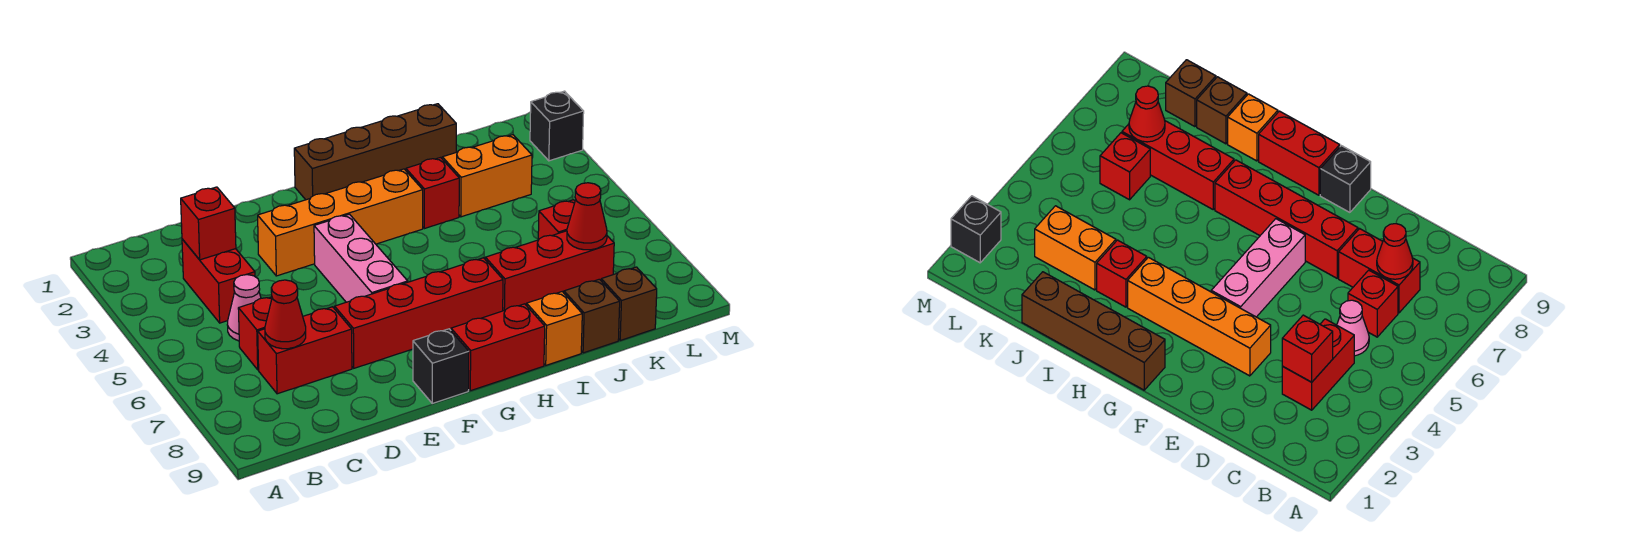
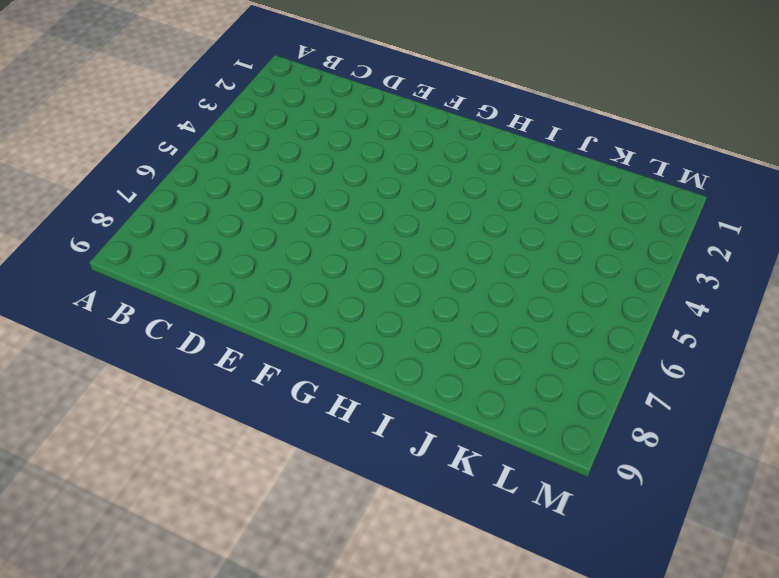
none -> red brick C3:C4 level 1
none -> pink cone C5 level 1
none -> red brick C6 level 1

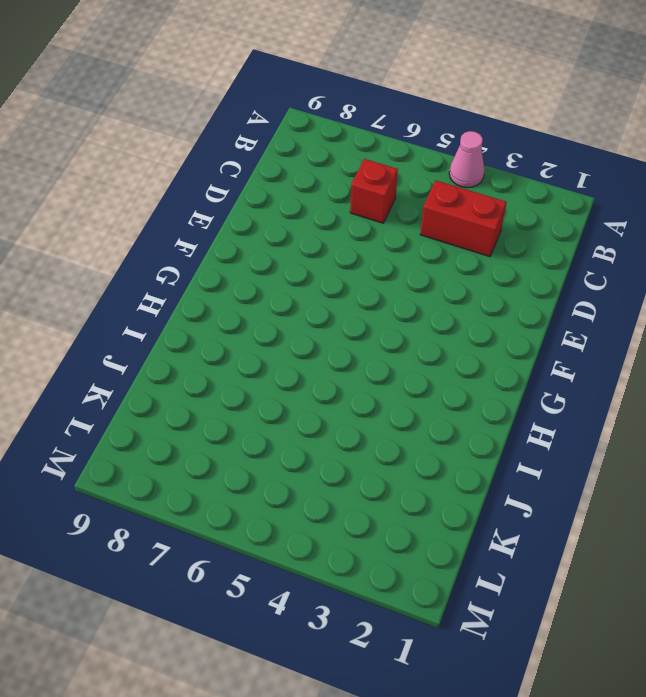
pink cone A4 level 1 -> pink cone C5 level 1
none -> red brick C7:D7 level 1
none -> orange brick E3:H3 level 1
none -> red brick E7:H7 level 1

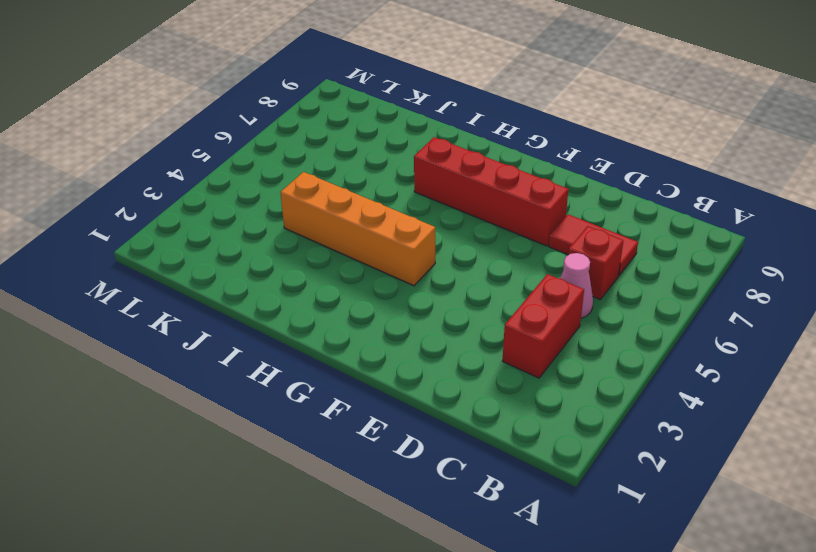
red tile C7:D7 level 1 -> red brick C7:D7 level 1
orange brick G4:J4 level 1 -> orange brick E3:H3 level 1
none -> pink brick F4:F6 level 1
none -> black brick F9 level 1
none -> brown brick G1:J1 level 1

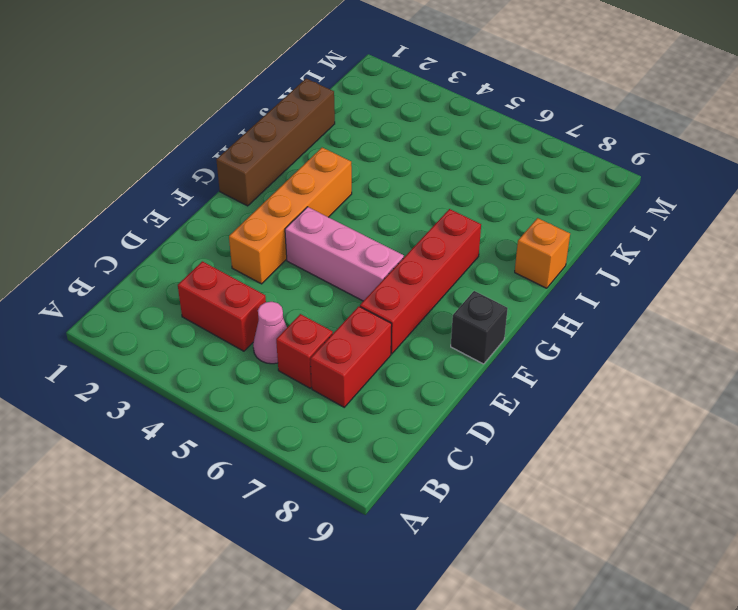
none -> red brick G9:H9 level 1
none -> red brick I3 level 1
none -> red brick I7:K7 level 1

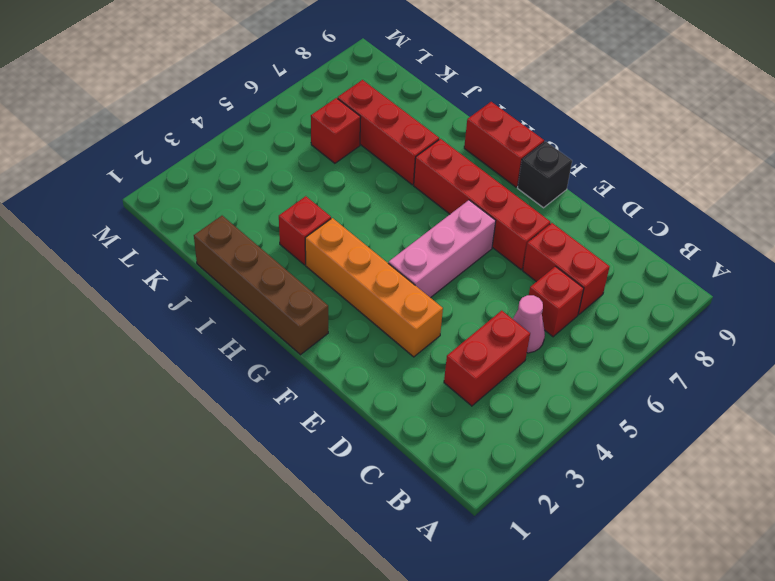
none -> orange brick I9 level 1
none -> orange brick J3:K3 level 1
none -> brown brick J9 level 1

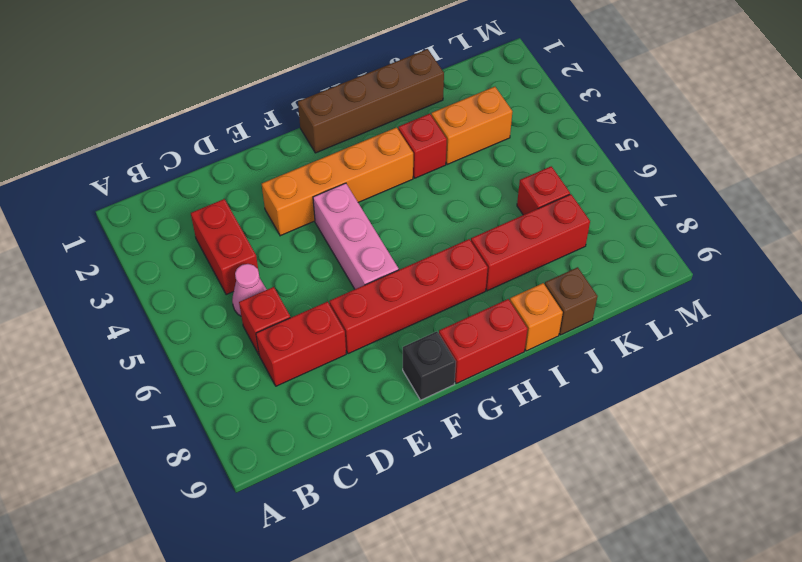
none -> brown brick K9 level 1
none -> black brick M2 level 1
none -> red brick C3 level 2

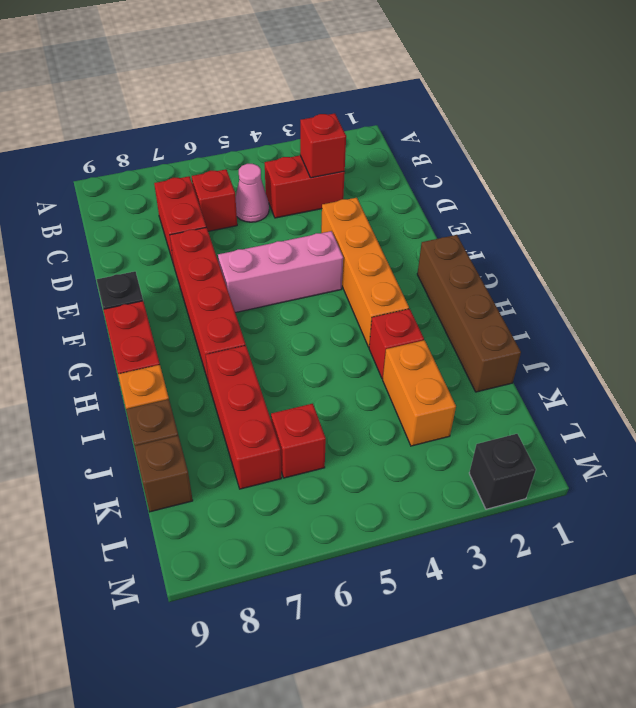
none -> red cone C7 level 2
none -> red cone K7 level 2

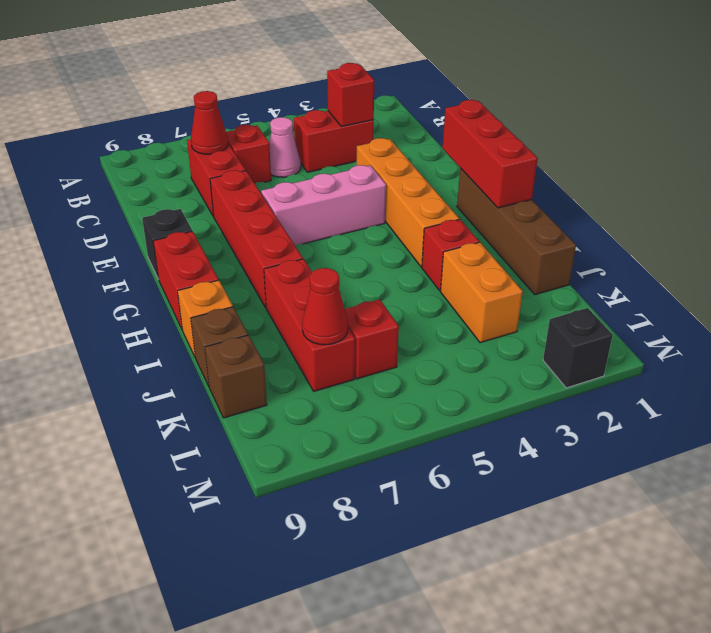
red brick F1:H1 level 2 -> none

